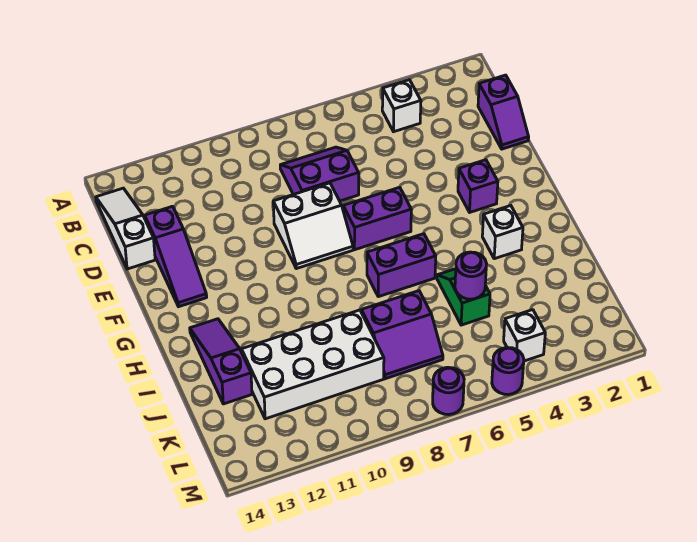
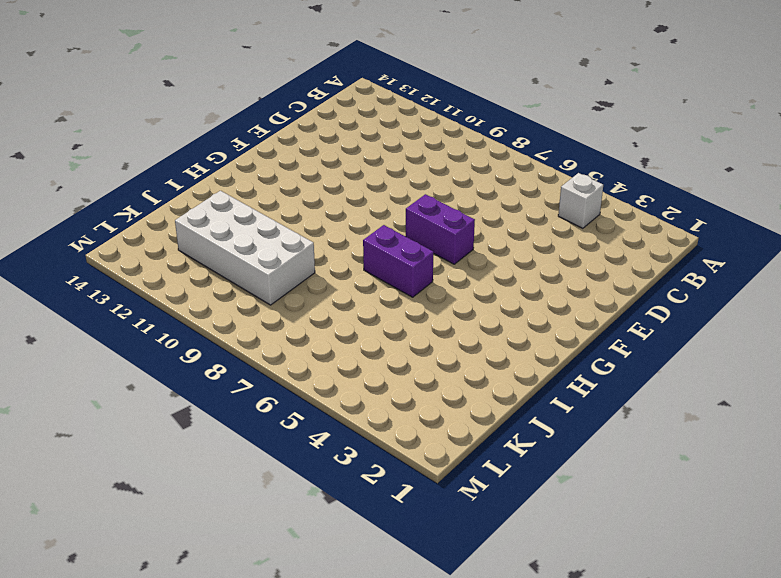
none -> white slope B14:D14 level 1 top D
none -> purple slope C1:D1 level 1 top C
none -> purple slope C7:D8 level 1 top D

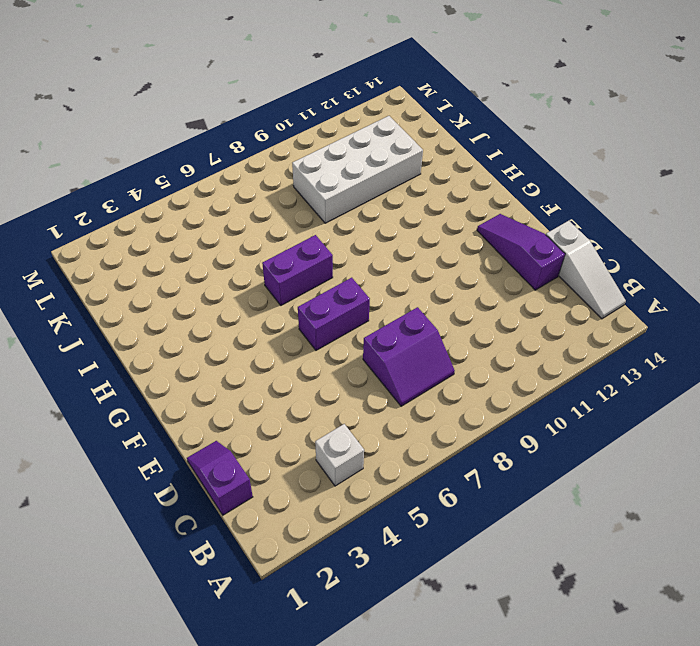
none -> white slope E8:F9 level 1 top E
none -> purple brick F3 level 1
none -> white brick H3 level 1

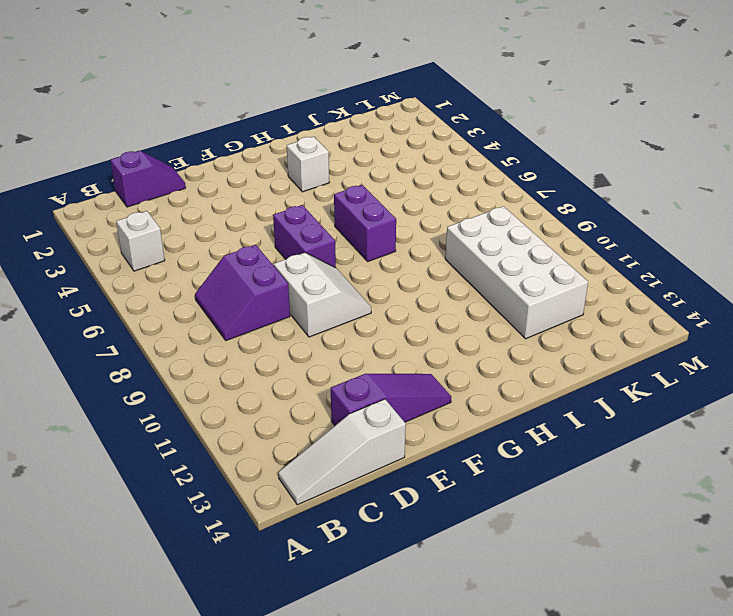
none -> purple brick F3 level 1
none -> purple slope H13:J13 level 1 top J
none -> green slope I5:J5 level 1 top J

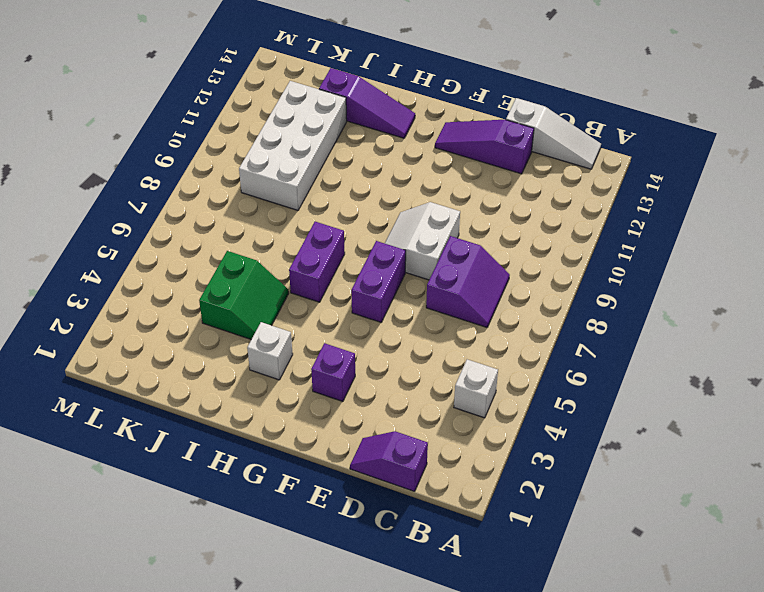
green slope I4:J5 level 1 top J -> green slope I5:J5 level 1 top J
none -> purple slope J7:K8 level 1 top J
none -> white brick L4 level 1
none -> purple round brick M5 level 1

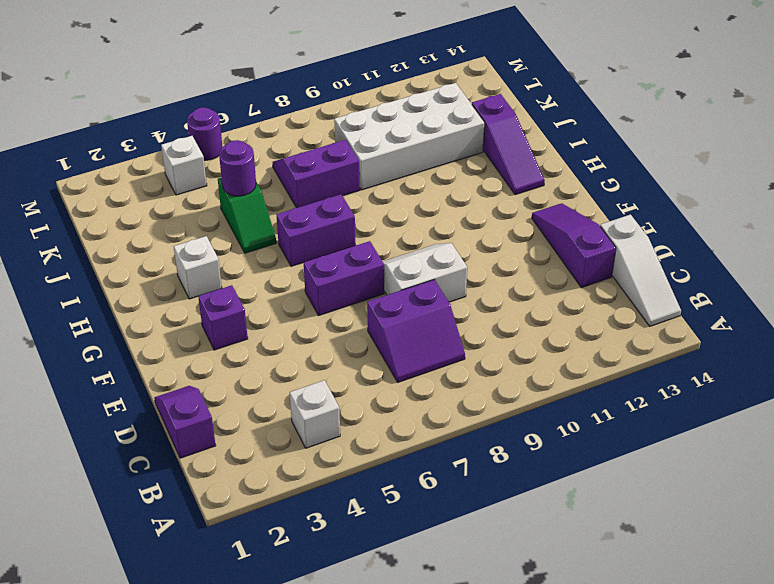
none -> purple round brick M7 level 1

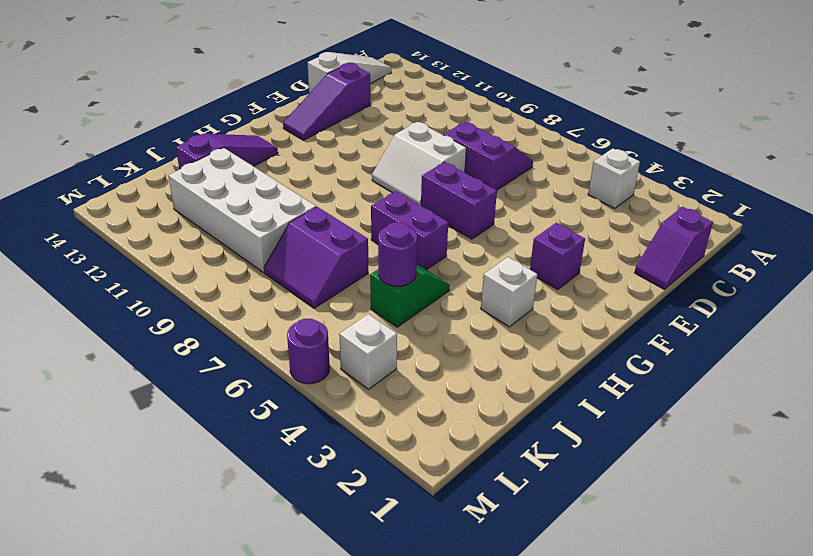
none -> purple round brick M7 level 1

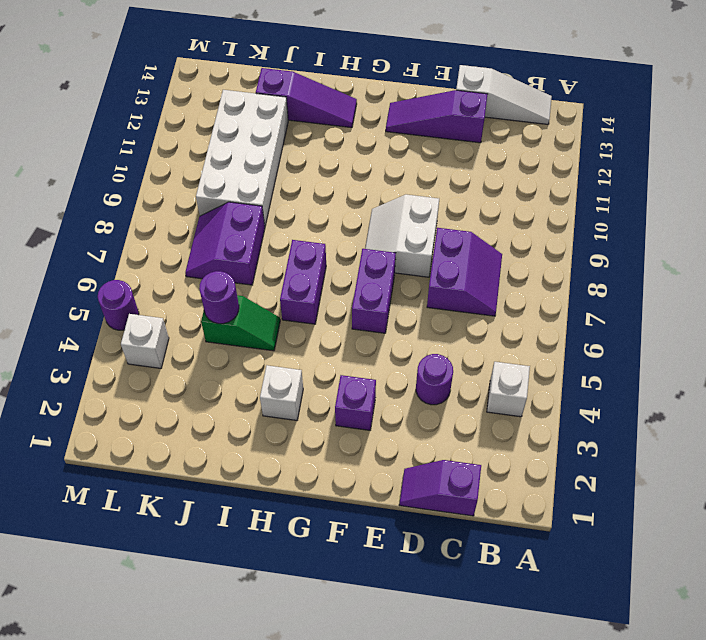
purple round brick D4 level 1 -> purple round brick M7 level 1

